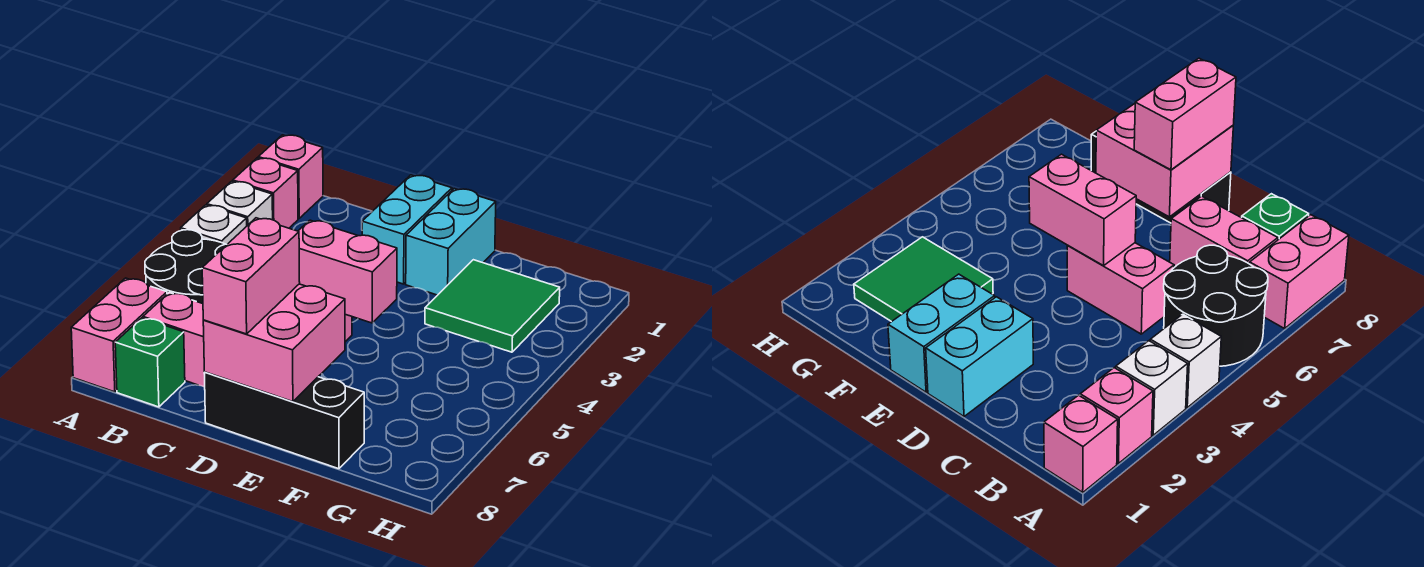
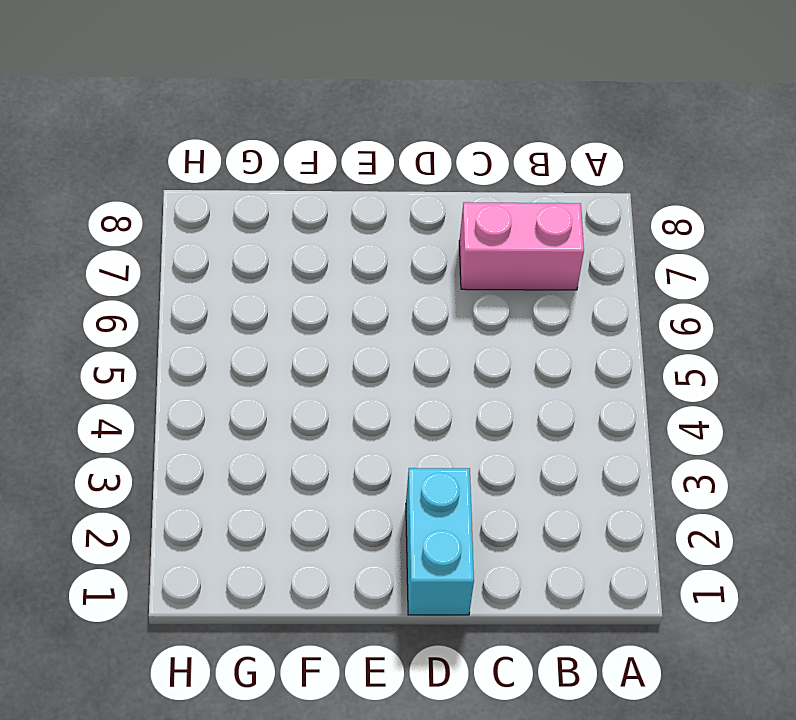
none -> pink brick A1 level 1
none -> pink brick A2 level 1
none -> white brick A3 level 1

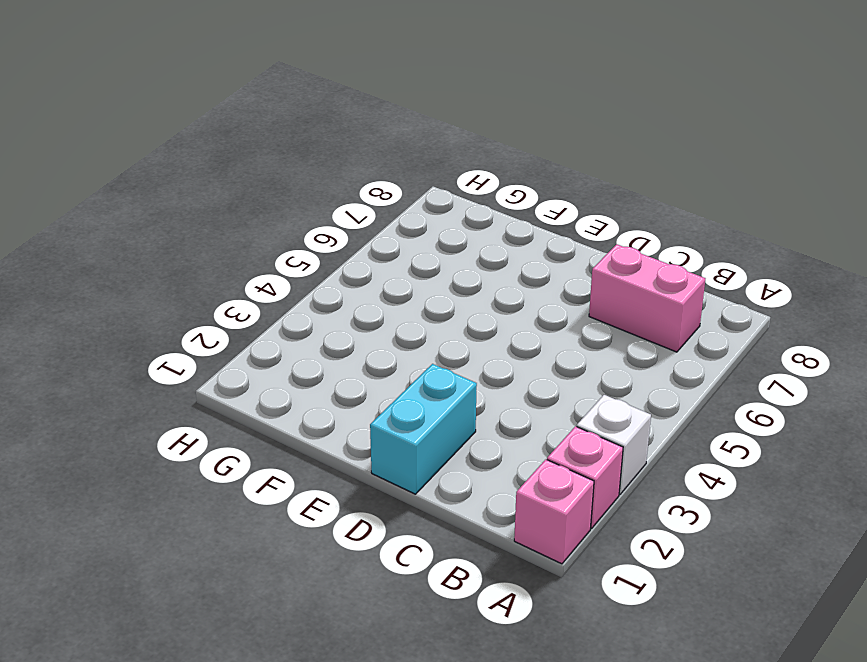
none -> white brick A4 level 1
none -> black round brick A5:B6 level 1
none -> pink brick A7:A8 level 1

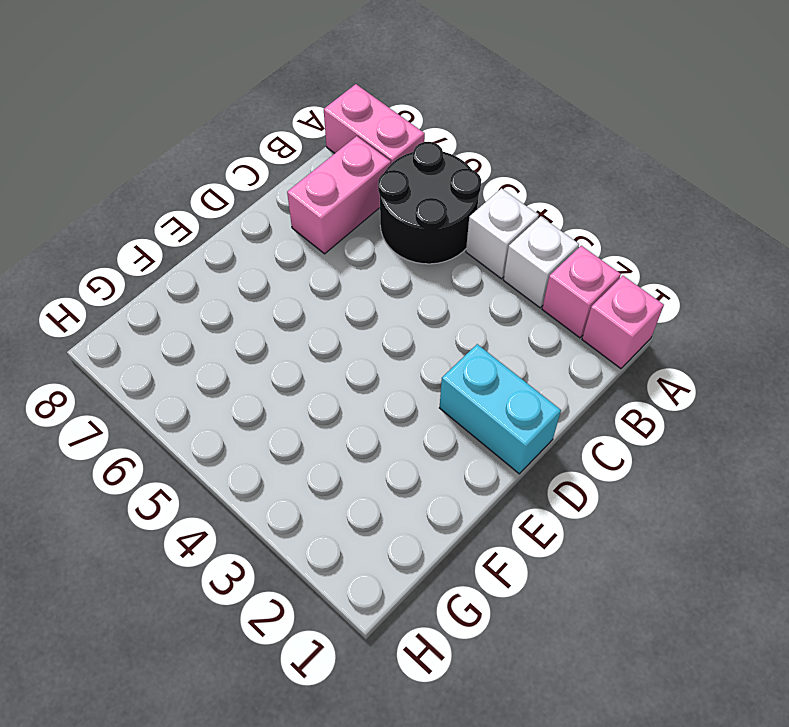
none -> green brick B8 level 1
none -> pink brick C5:D5 level 1
none -> black brick D8:F8 level 1

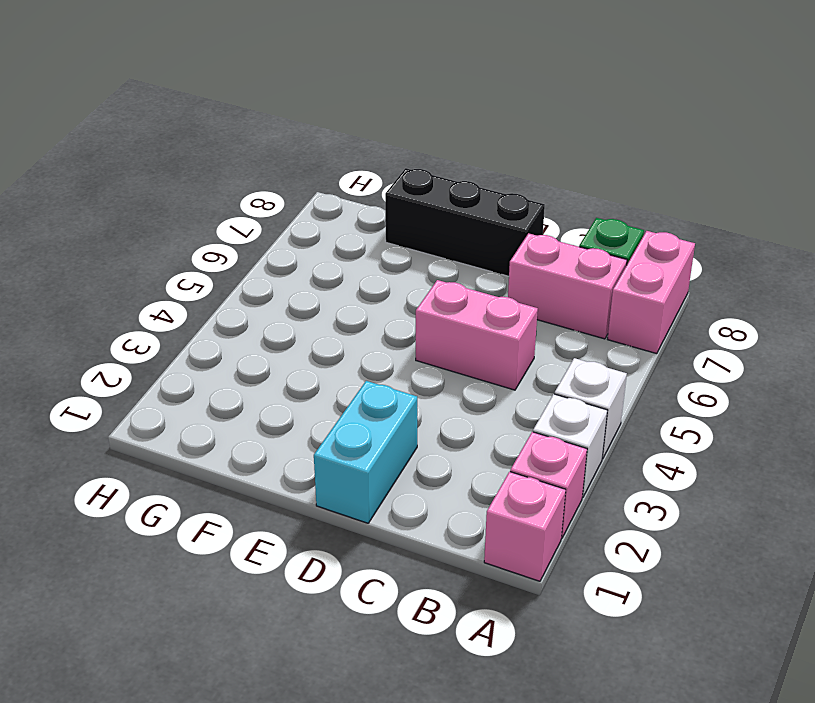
none -> black round brick A5:B6 level 1
none -> cyan brick E1:E2 level 1
none -> green tile F2:G3 level 1

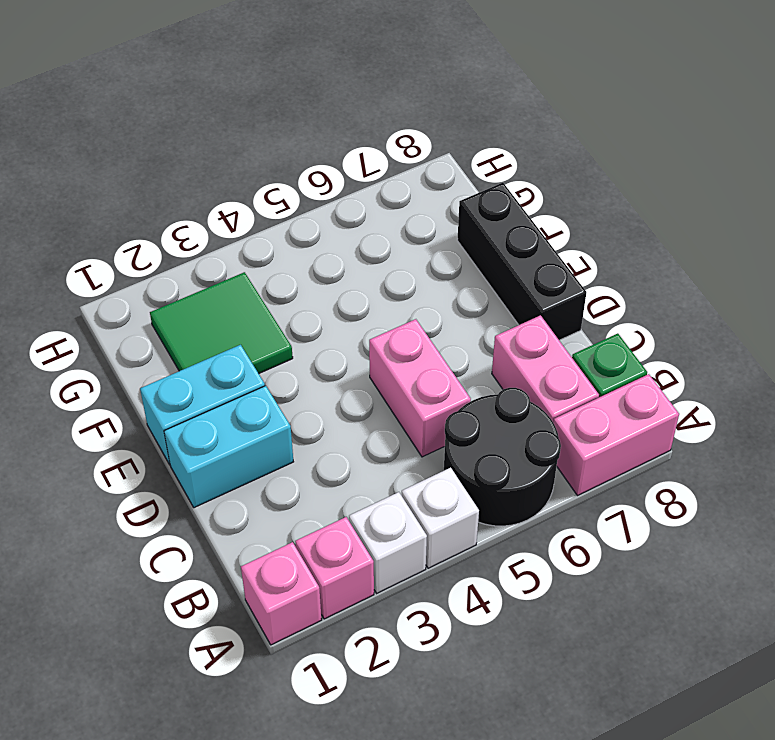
none -> pink brick D5:E5 level 2
none -> pink brick D7:E8 level 2
none -> pink brick D7:D8 level 3

